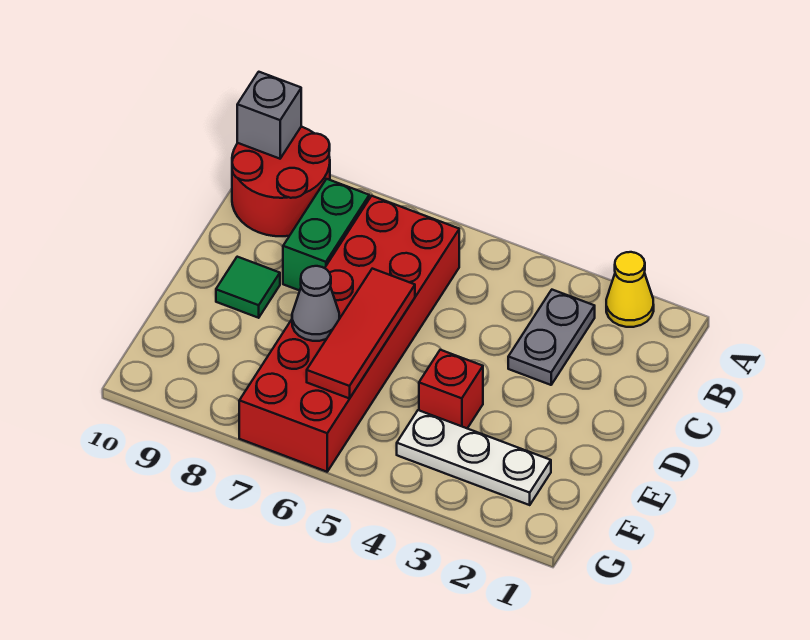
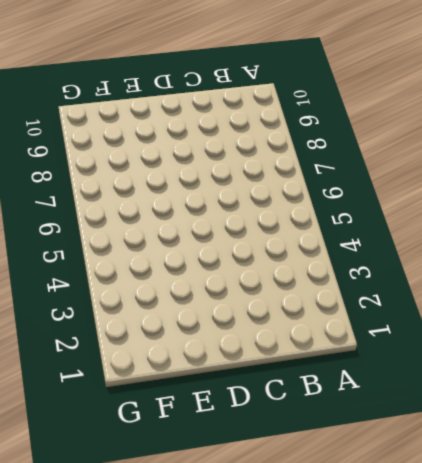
none -> yellow cone A2 level 1
none -> red round brick A9:B10 level 1

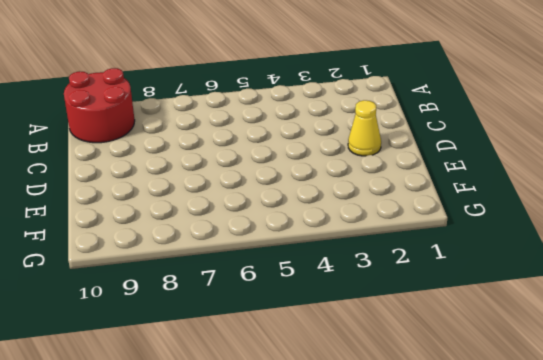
yellow cone D2 level 1 -> yellow cone A2 level 1
none -> grey plate B3:C3 level 1
none -> red brick B6:G7 level 1

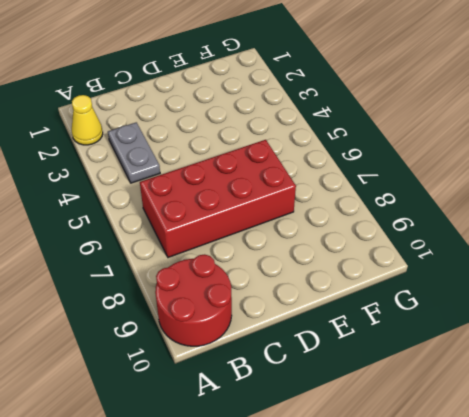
grey plate B3:B4 level 1 -> grey plate B3:C3 level 1
red brick B6:E7 level 1 -> red brick B6:G7 level 1
none -> green brick B8:C8 level 1
none -> green tile D9 level 1

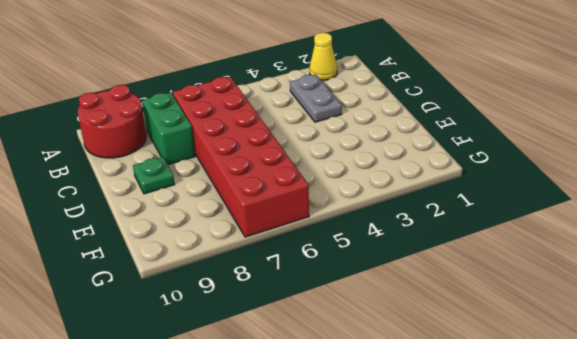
green plate D9 level 1 -> green tile D9 level 1
none -> red brick E4 level 1
none -> white plate F2:F4 level 1

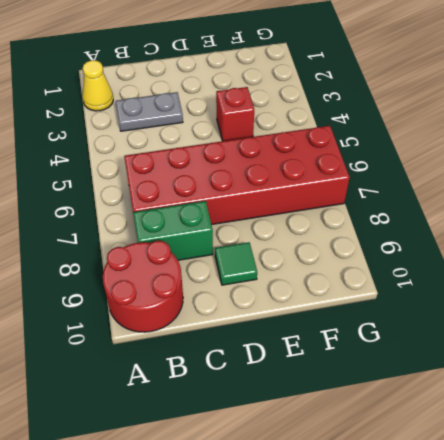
none -> white plate F2:F4 level 1
none -> grey brick A10 level 2

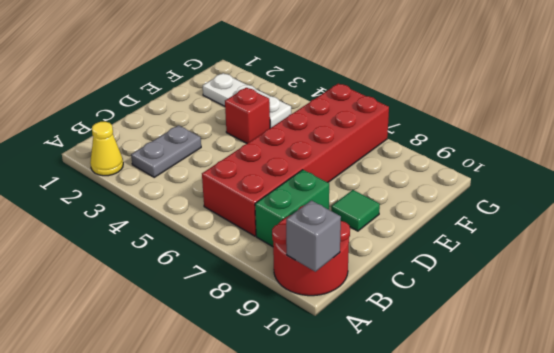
none -> red tile D6:F6 level 2
none -> grey cone E7 level 2

